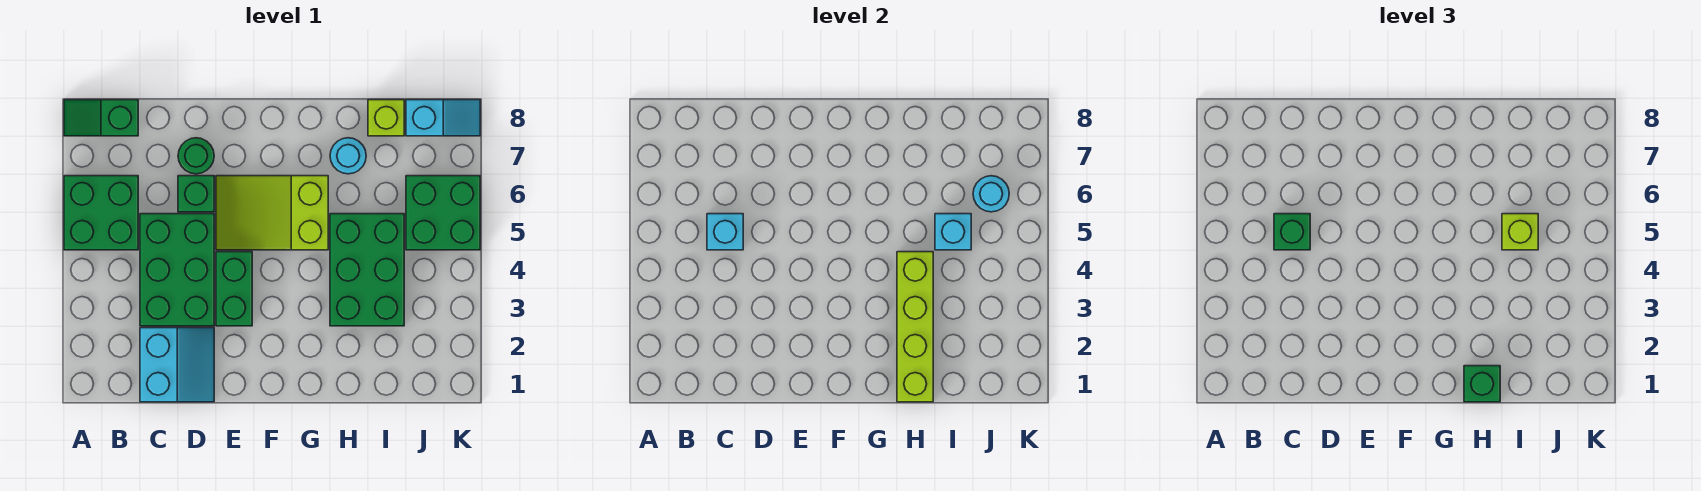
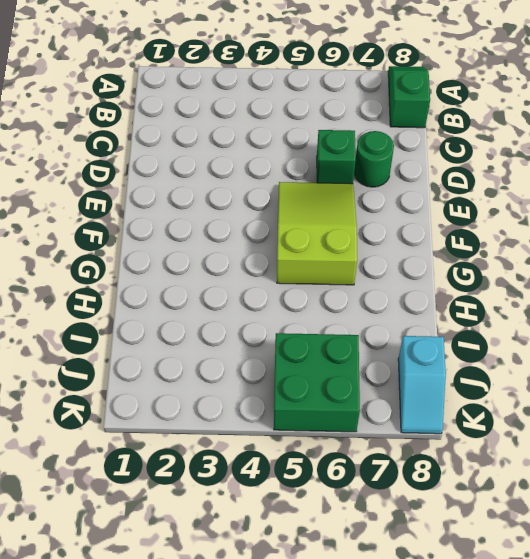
none -> green brick A5:B6 level 1
none -> cyan slope C1:D2 level 1 top C
none -> green brick C3:D5 level 1

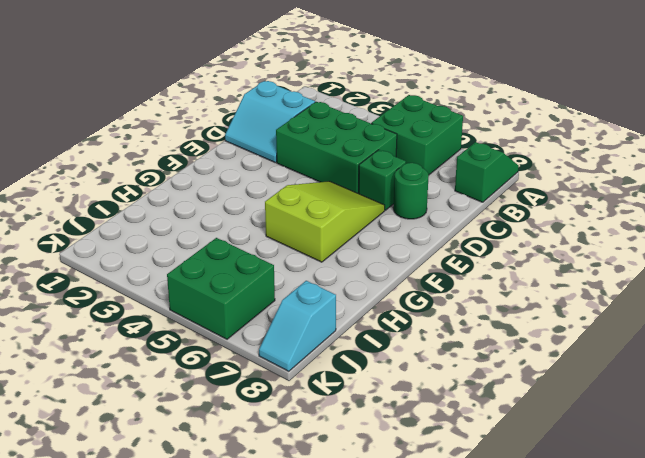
none -> green brick E3:E4 level 1
none -> green brick H3:I5 level 1
none -> cyan round brick H7 level 1

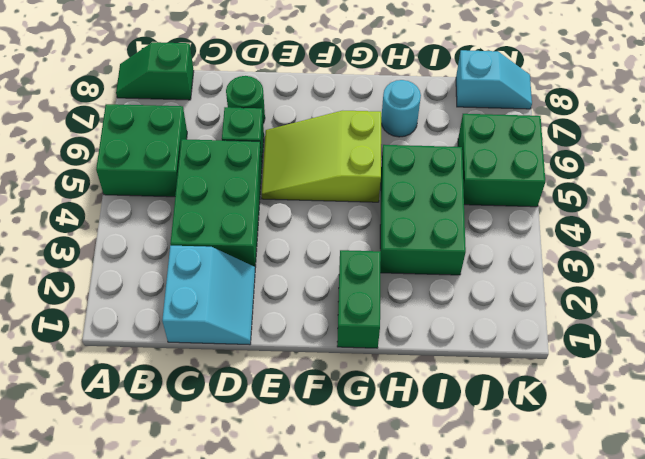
green brick G1:G2 level 1 -> green brick E3:E4 level 1
none -> lime brick I8 level 1
none -> cyan brick C5 level 2
none -> lime brick H1:H4 level 2

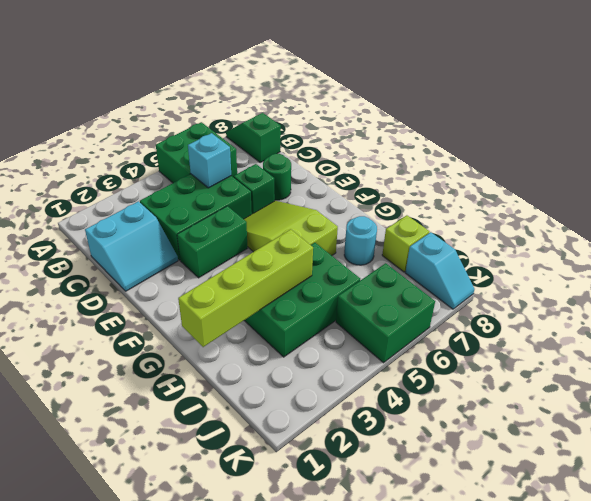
none -> cyan brick I5 level 2
none -> cyan round brick J6 level 2
none -> green brick C5 level 3

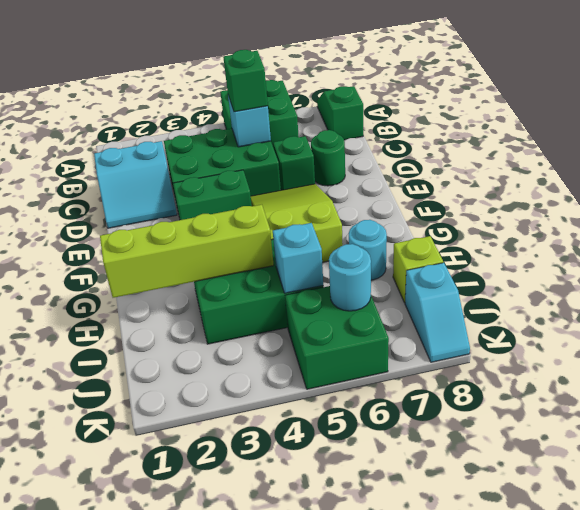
none -> green brick H1 level 3
none -> lime brick I5 level 3

